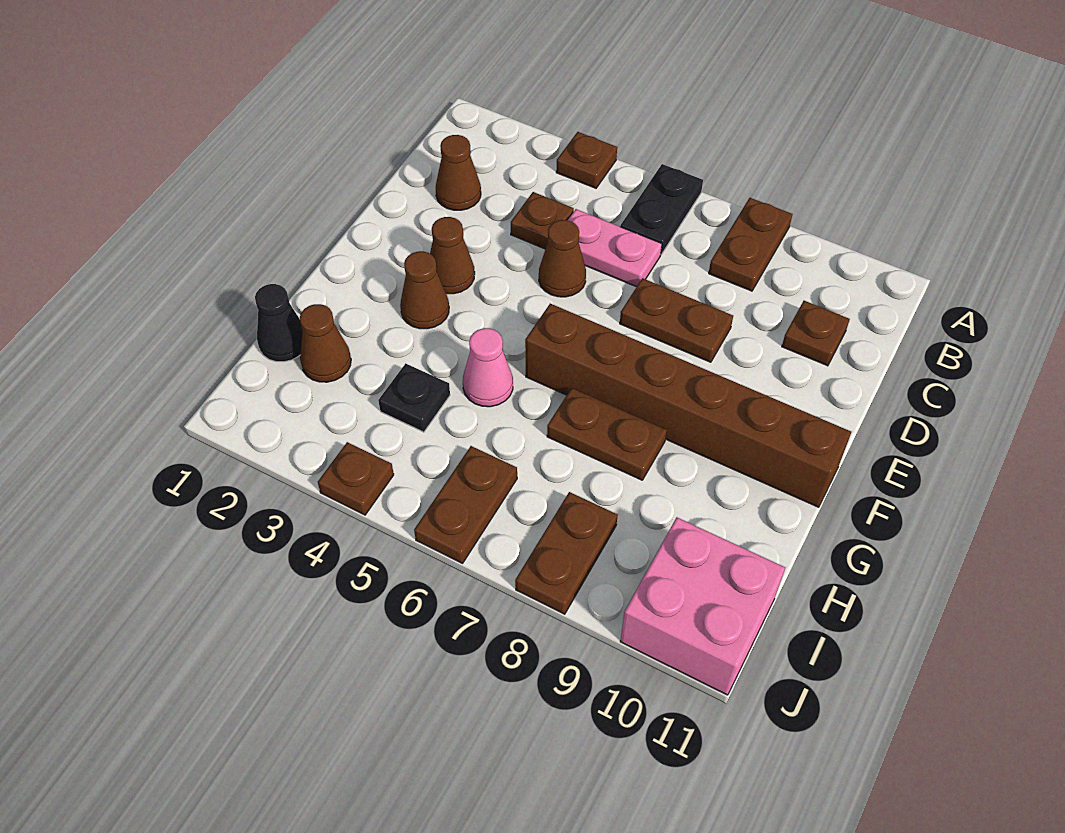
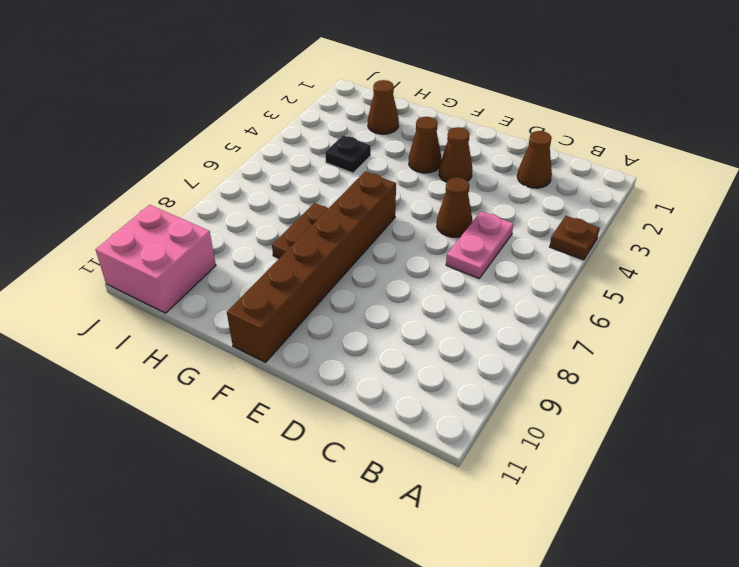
none -> black plate A6:B6 level 1
none -> brown plate A8:B8 level 1
none -> brown plate C4 level 1

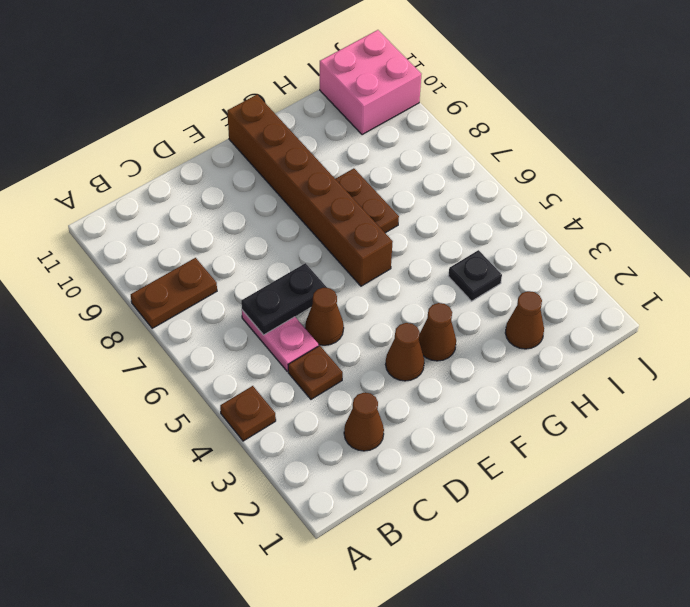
black plate C6:D6 level 2 -> black plate A6:B6 level 1
none -> brown plate C10 level 1
none -> brown plate D7:D8 level 1
none -> pink cone G5 level 1

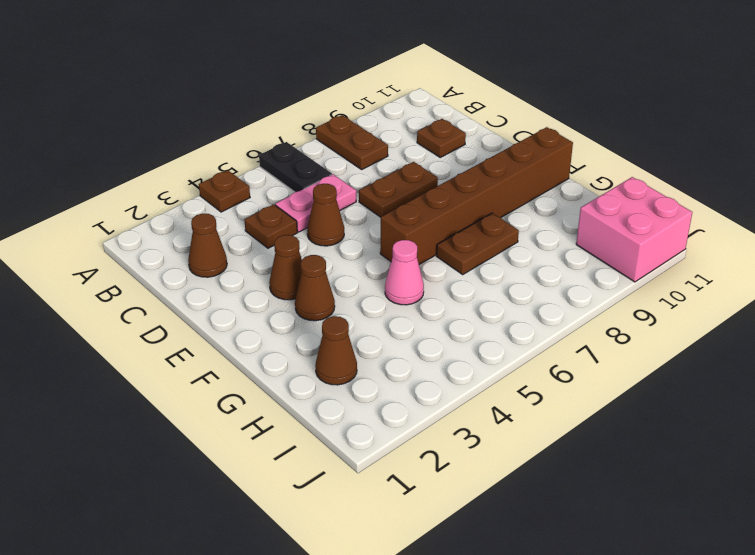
none -> black cone H1 level 1
none -> black plate H4 level 1
none -> brown plate I6:J6 level 1

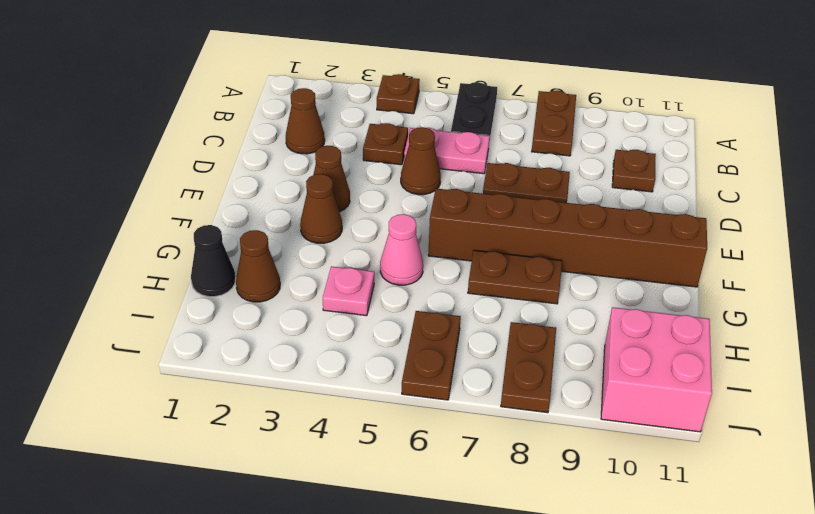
pink plate H4 level 1 -> black plate H4 level 1
none -> brown plate J4 level 1

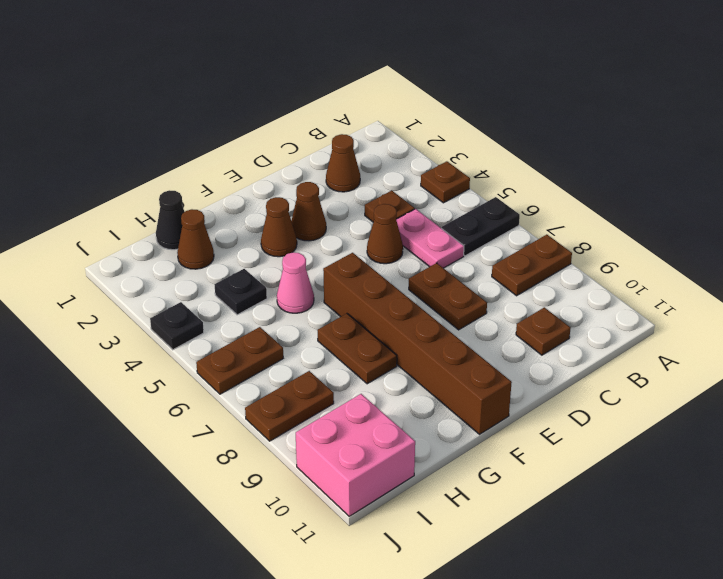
black plate J4 level 1 -> brown plate J4 level 1

